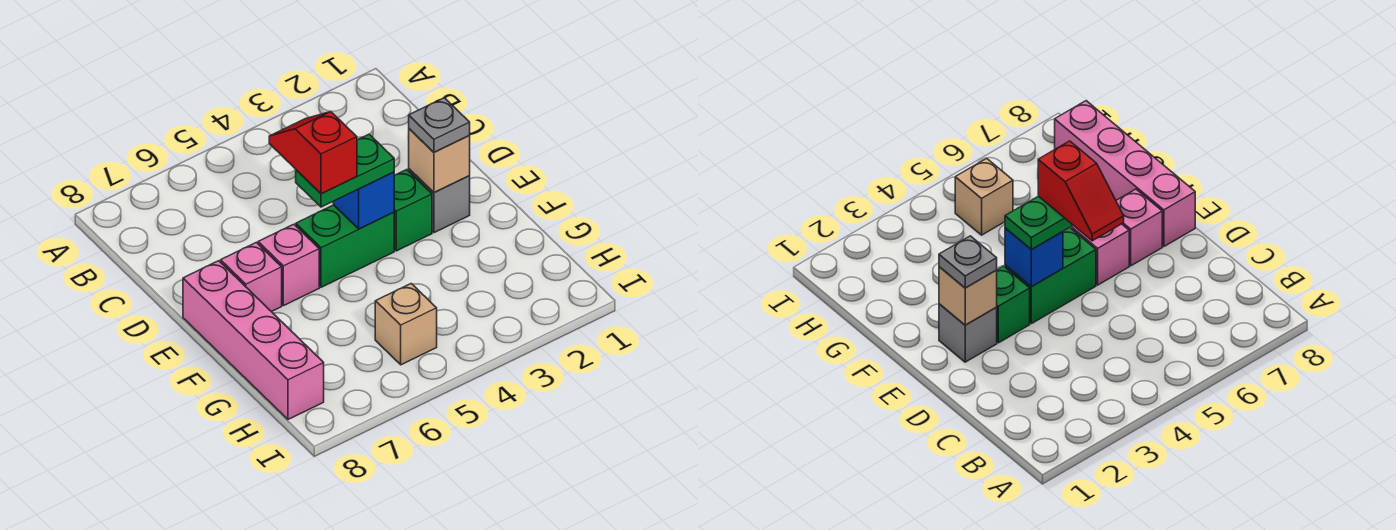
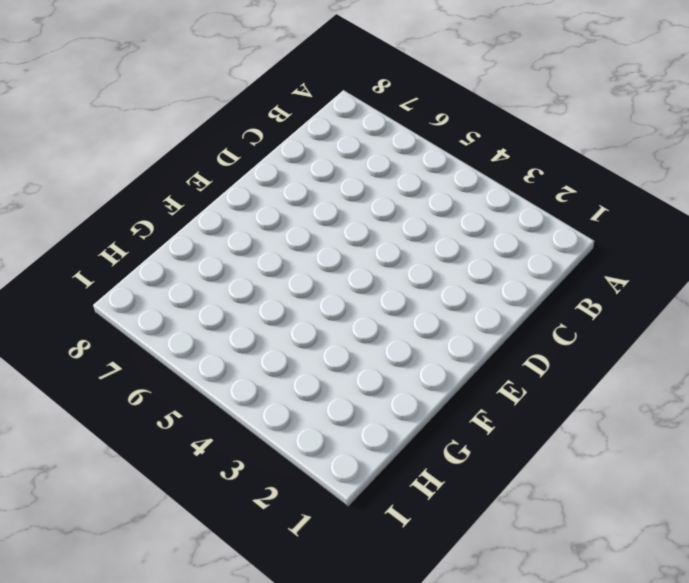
none -> grey brick E2 level 1
none -> green brick E3 level 1
none -> green brick E4:E5 level 1

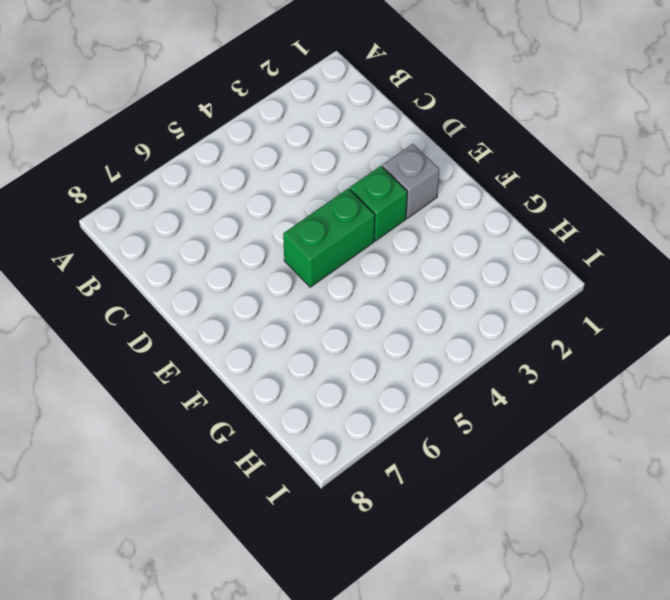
none -> pink brick E6 level 1
none -> pink brick E7 level 1
none -> pink brick E8:H8 level 1

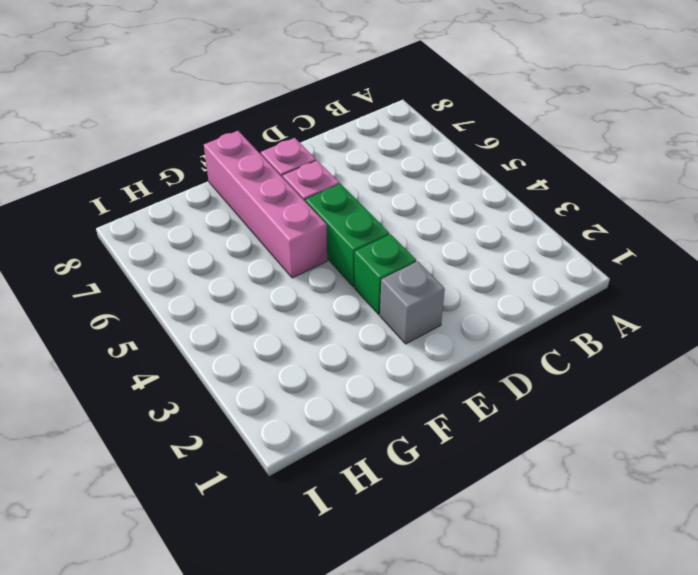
pink brick F5:F8 level 1 -> pink brick E8:H8 level 1
none -> tan brick H5 level 1
none -> tan brick E2 level 2
none -> blue brick E4 level 2

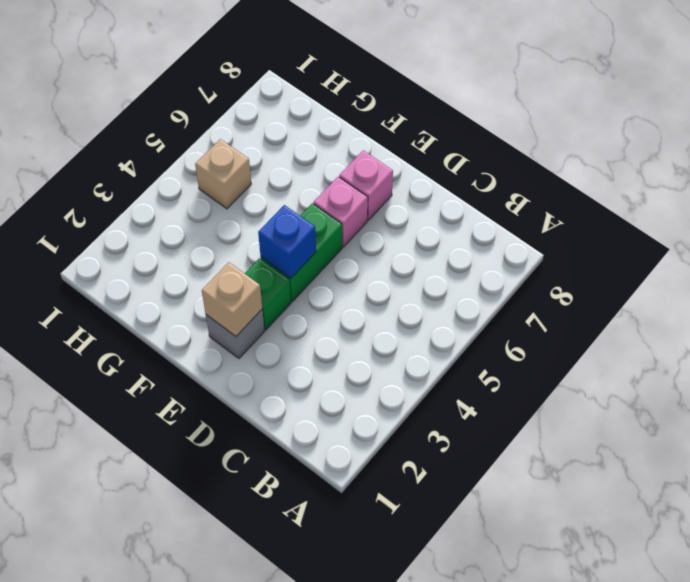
none -> pink brick E8:H8 level 1
none -> grey plate E2 level 3
none -> green plate E4:E5 level 3

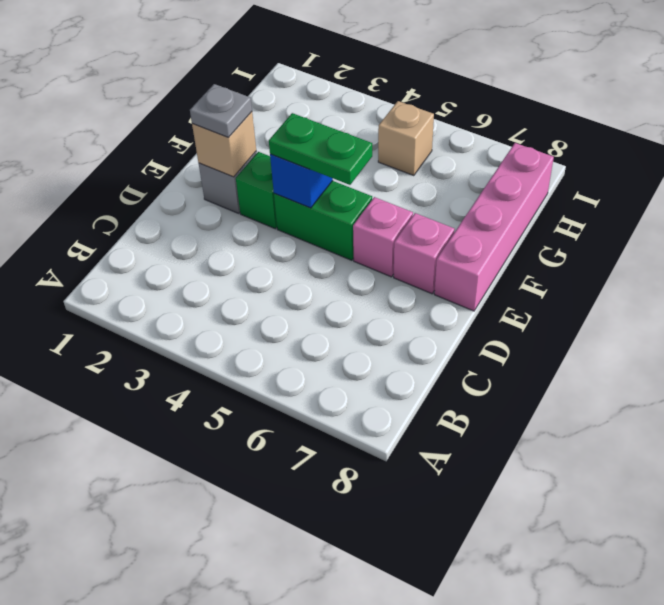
none -> red slope D5:E5 level 4 top E

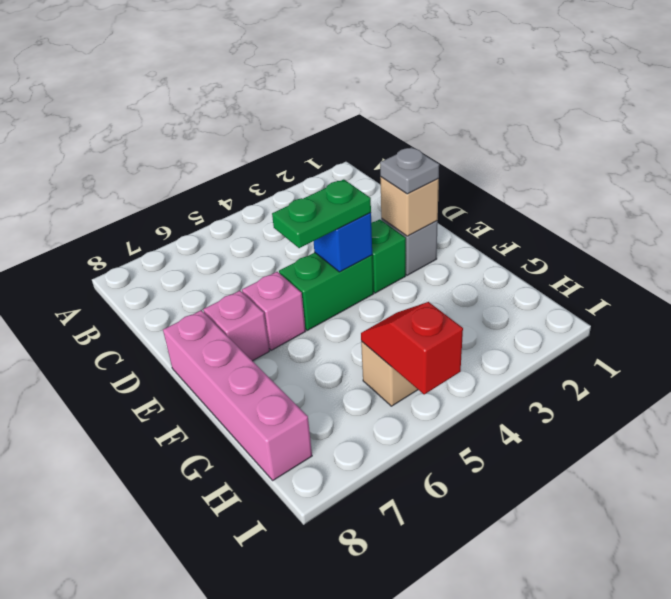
red slope H5:I5 level 2 top I -> red slope D5:E5 level 4 top E

